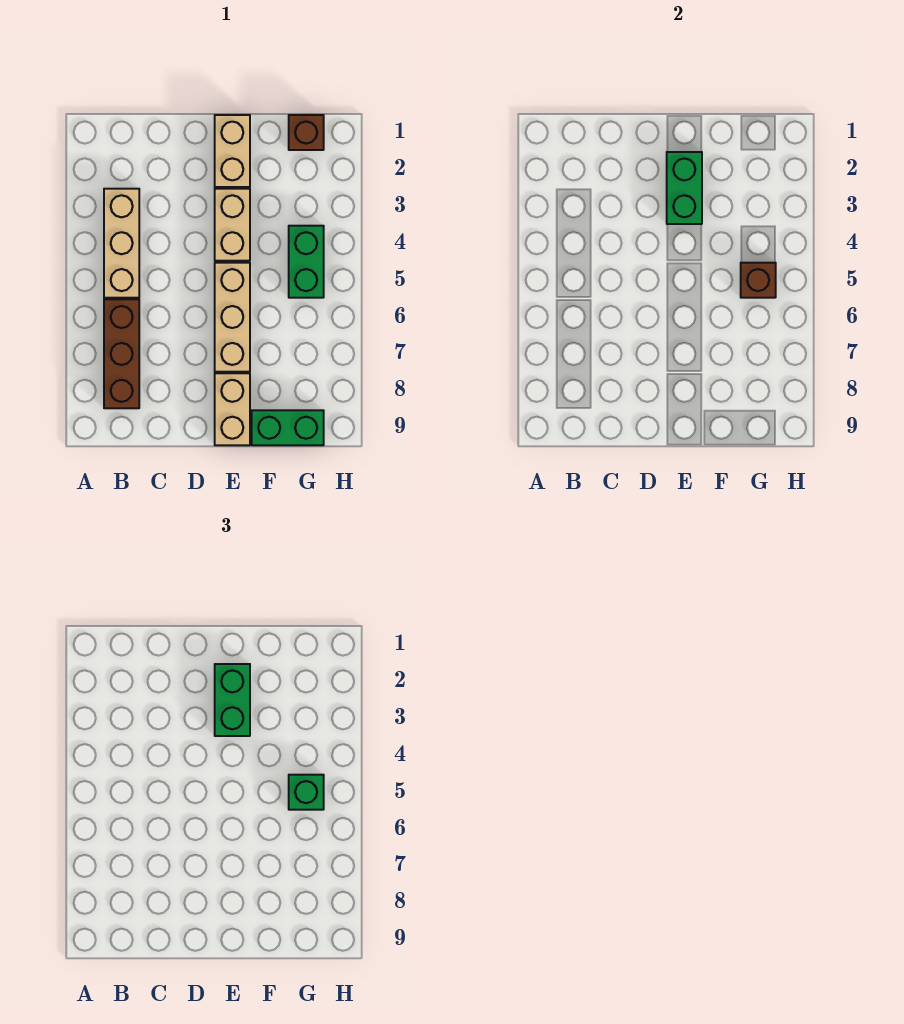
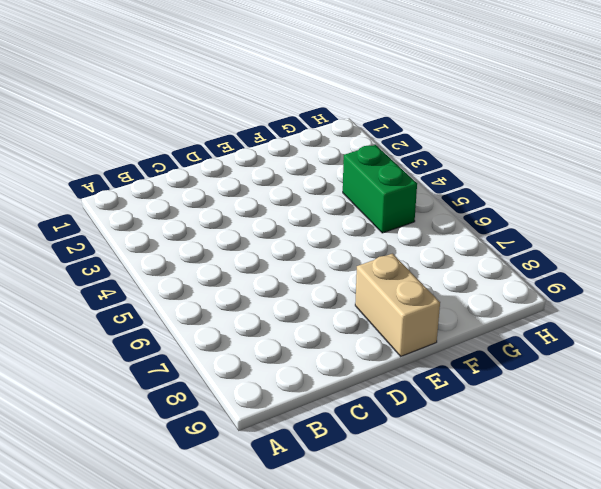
none -> tan brick B3:B5 level 1
none -> brown brick B6:B8 level 1
none -> tan brick E1:E2 level 1

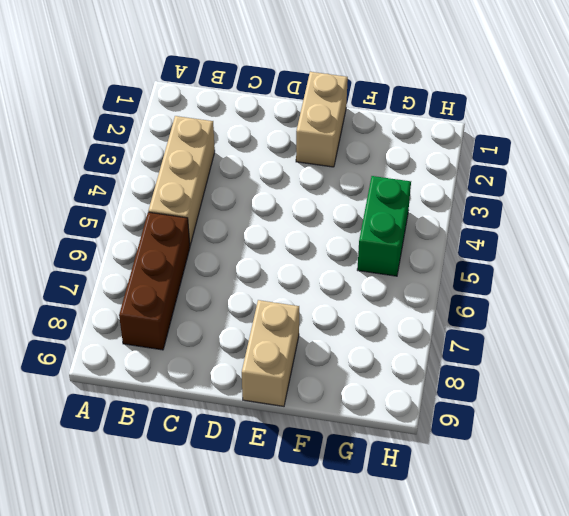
none -> tan brick E3:E4 level 1
none -> tan brick E5:E7 level 1
none -> green brick F9:G9 level 1

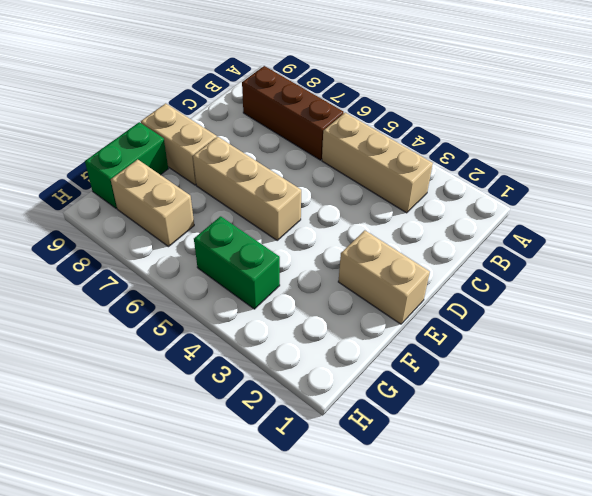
tan brick G7:G8 level 1 -> tan brick E3:E4 level 1
none -> brown brick G1 level 1
none -> green brick E2:E3 level 2
none -> brown brick G5 level 2

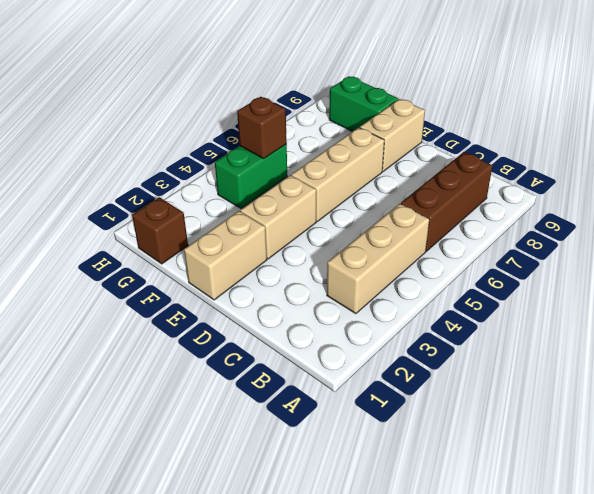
none -> green brick E2:E3 level 2
none -> green brick E2:E3 level 3
none -> green brick G5 level 3

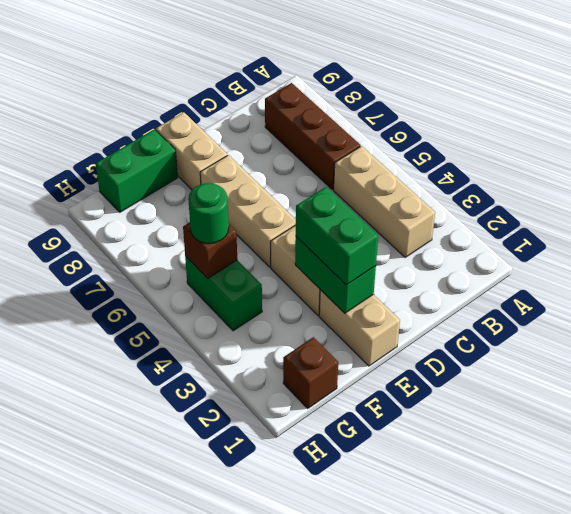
green round brick G5 level 3 -> green brick G5 level 3

